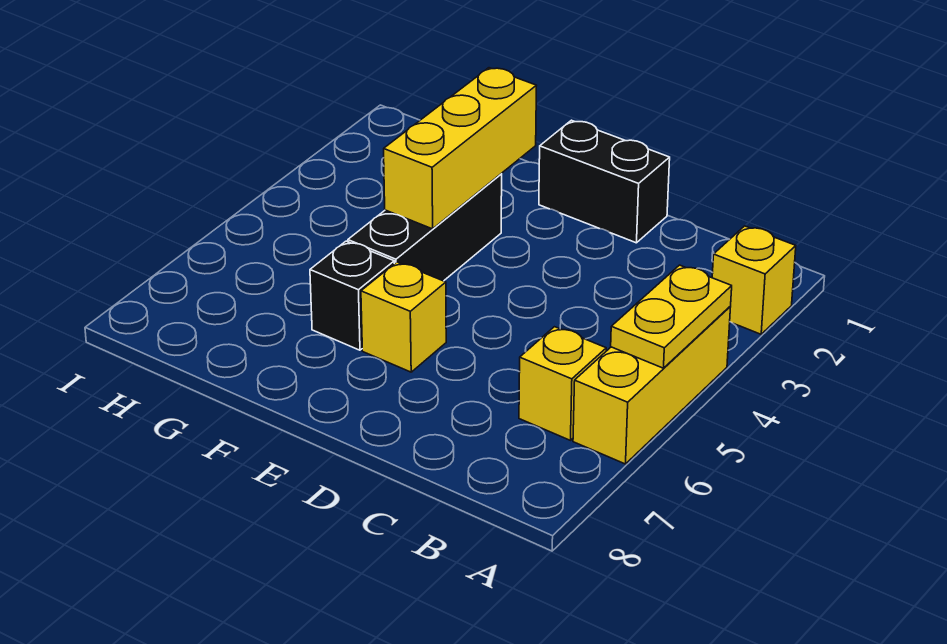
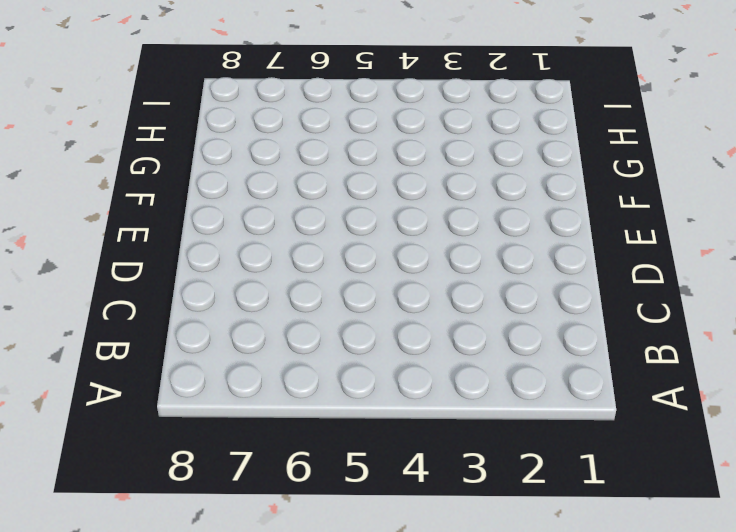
none -> yellow brick A2 level 1
none -> yellow brick A4:A6 level 1

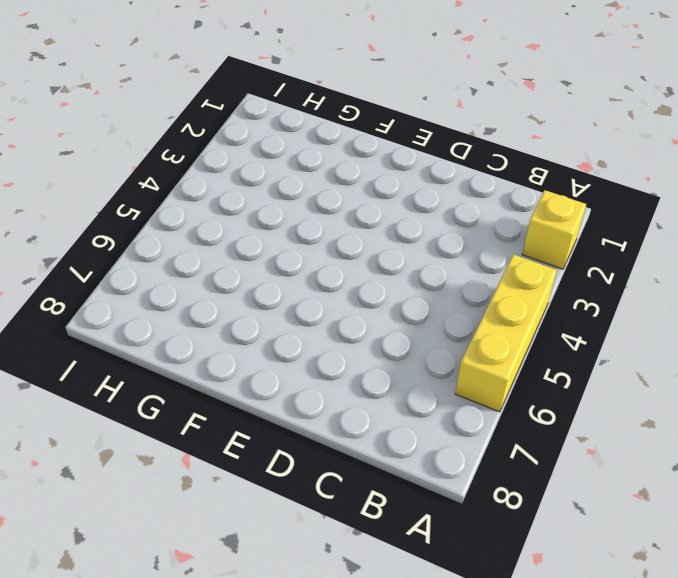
none -> yellow brick B6 level 1
none -> black brick D1:E1 level 1

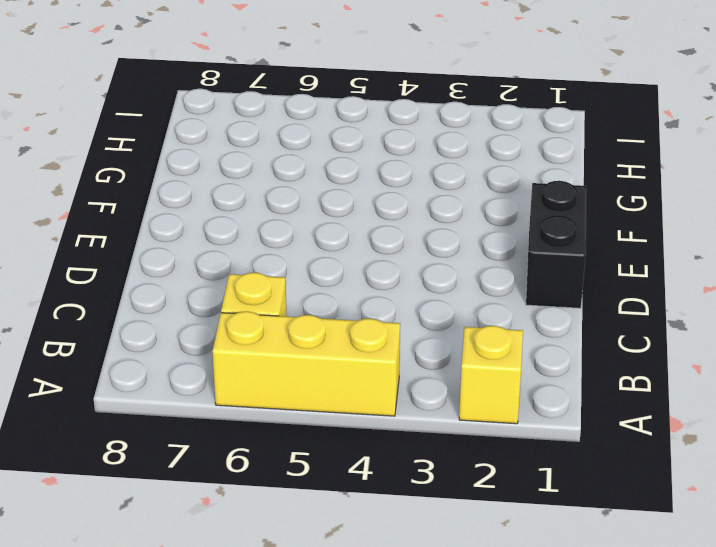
none -> yellow brick E6 level 1
none -> black brick F3:F5 level 1

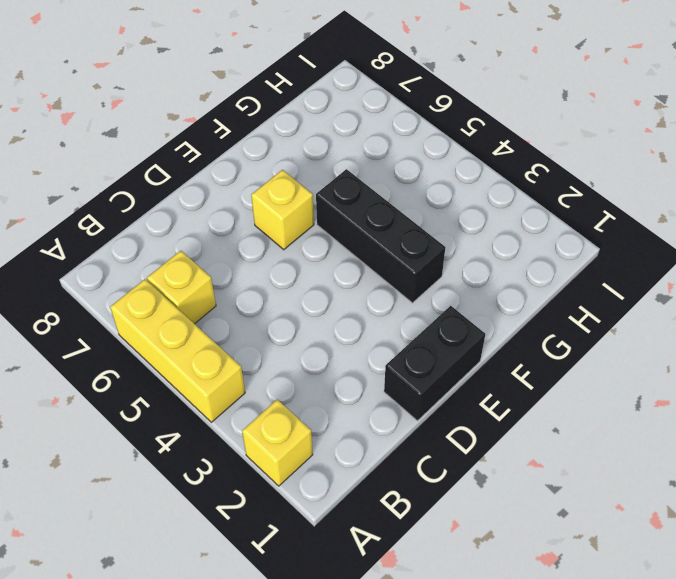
none -> black brick F6 level 1
none -> yellow plate A4:A5 level 2

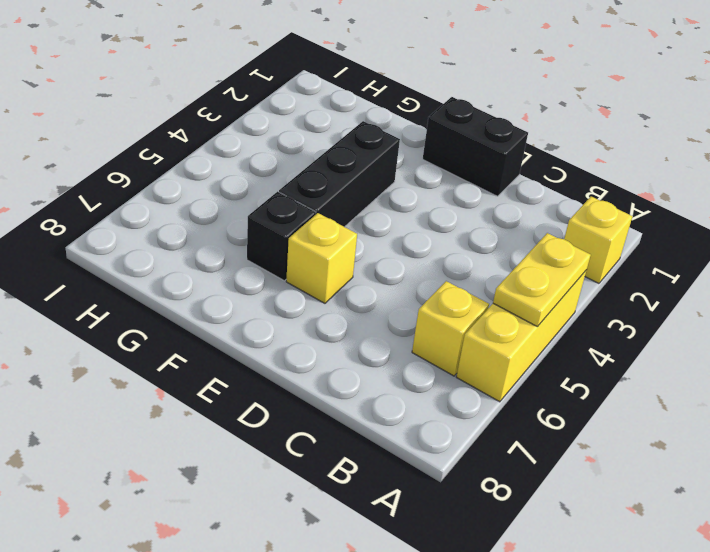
none -> yellow brick F2:F4 level 2

